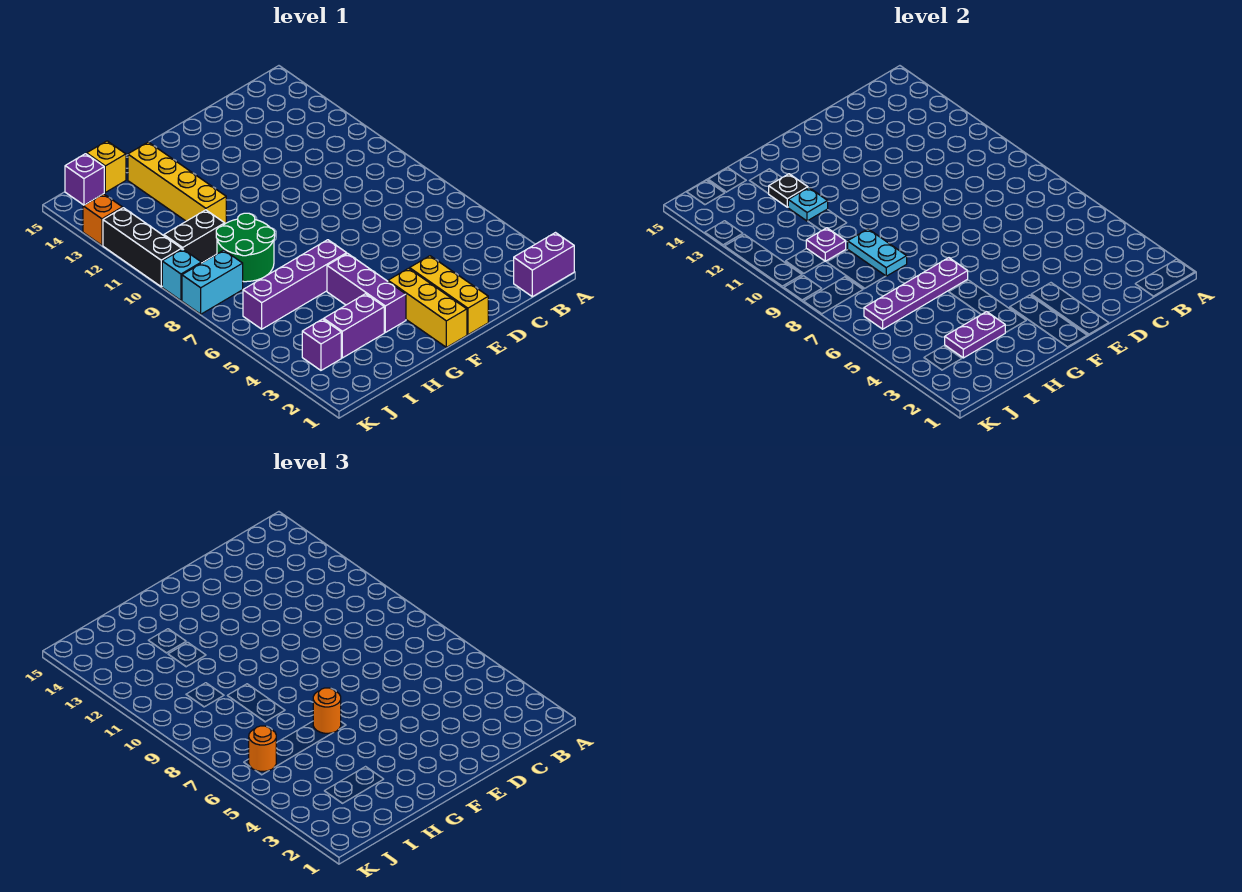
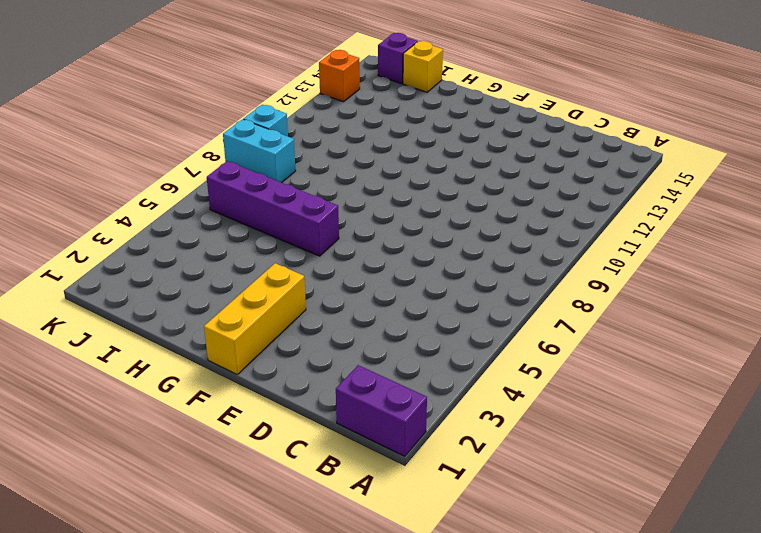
none -> yellow brick E1:E3 level 1
none -> purple brick G3:G5 level 1
none -> purple brick H3:I3 level 1

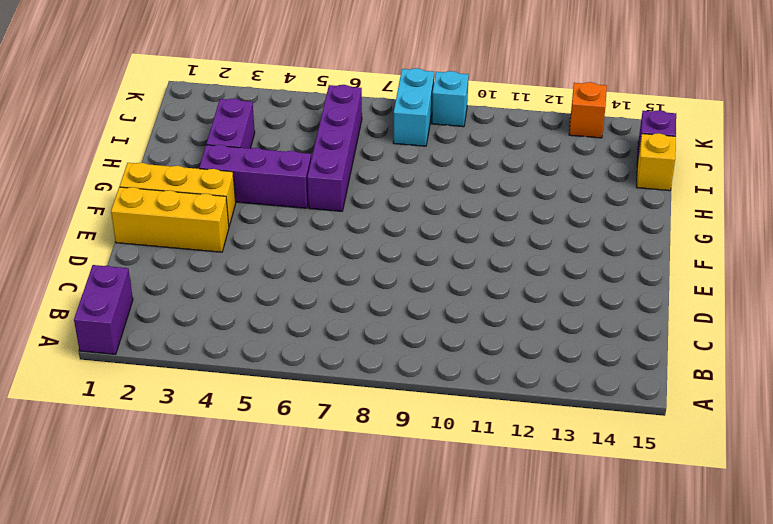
none -> green round brick H8:I9 level 1
none -> yellow brick H11:H14 level 1
none -> black brick I10:J10 level 1

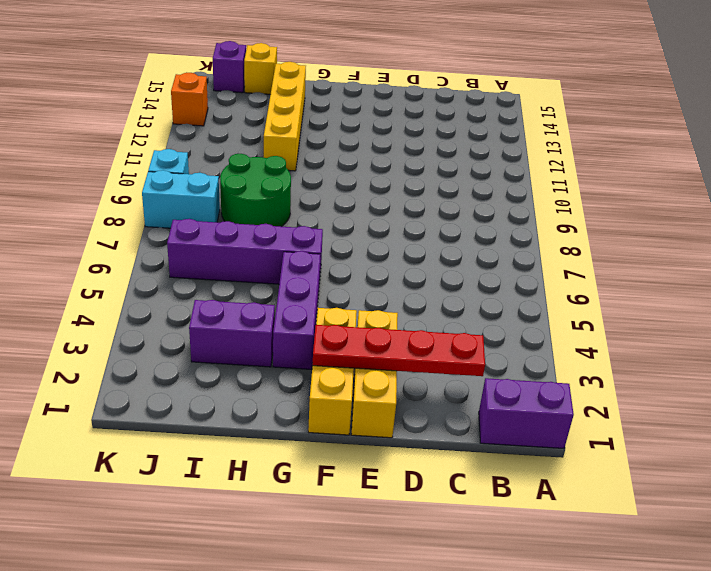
red plate C2:F2 level 2 -> none
none -> black brick I10:J10 level 1
none -> purple brick J3 level 1
none -> black brick K10:K12 level 1

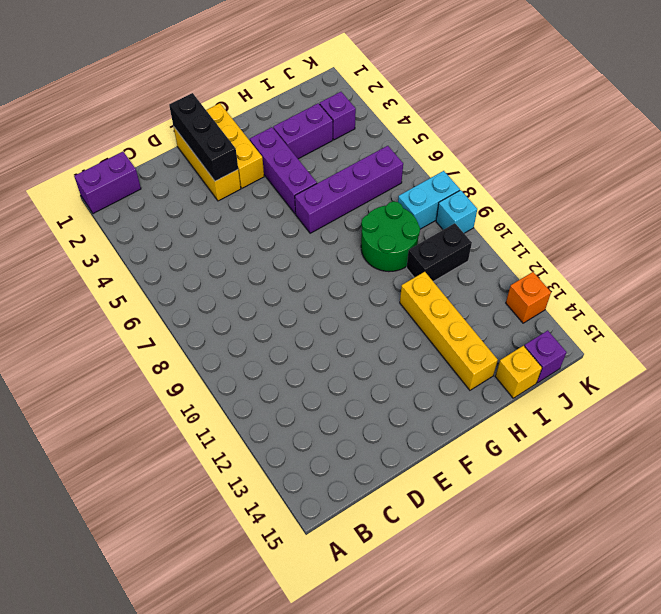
black brick E1:E3 level 2 -> black brick K10:K12 level 1
none -> purple plate G6:J6 level 2
none -> purple plate H3:I3 level 2
none -> cyan plate H8:H9 level 2

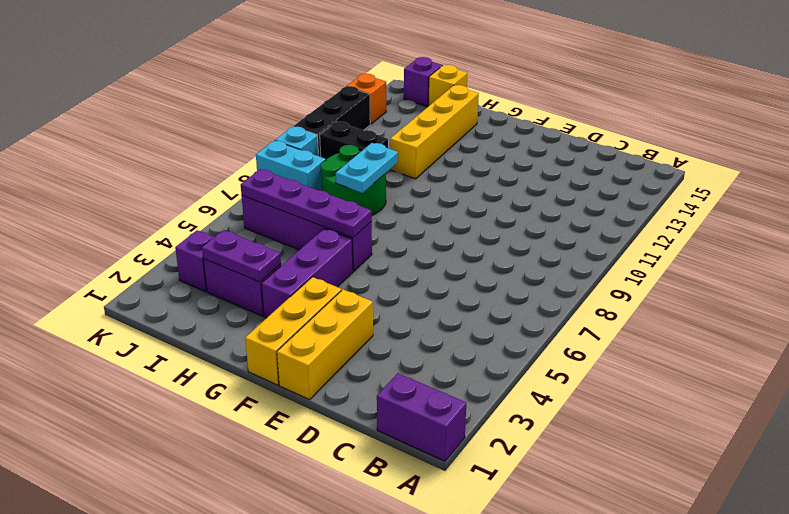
none -> cyan plate H12 level 2
none -> black plate H13 level 2
none -> purple plate I10 level 2

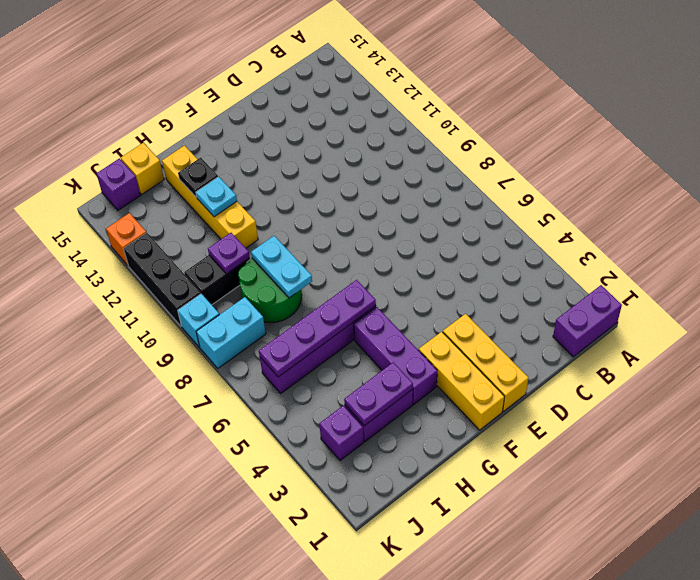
none -> orange round brick G6 level 3
none -> orange round brick J6 level 3

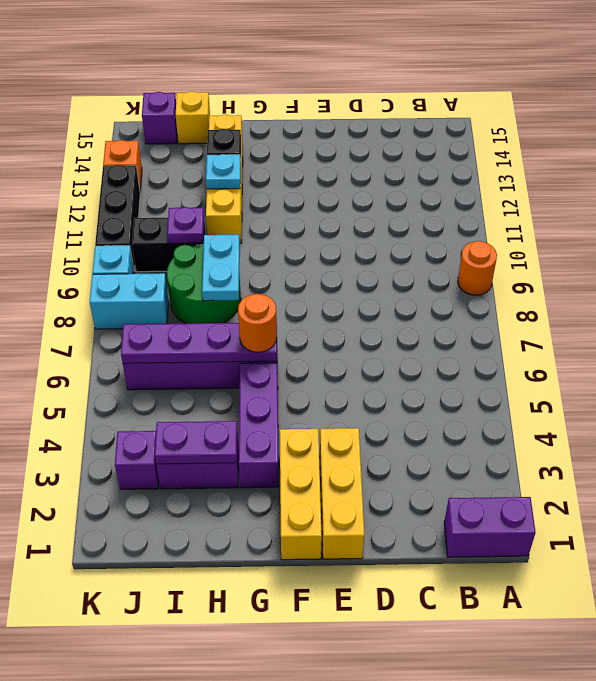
orange round brick A9 level 1 -> orange round brick J6 level 3

